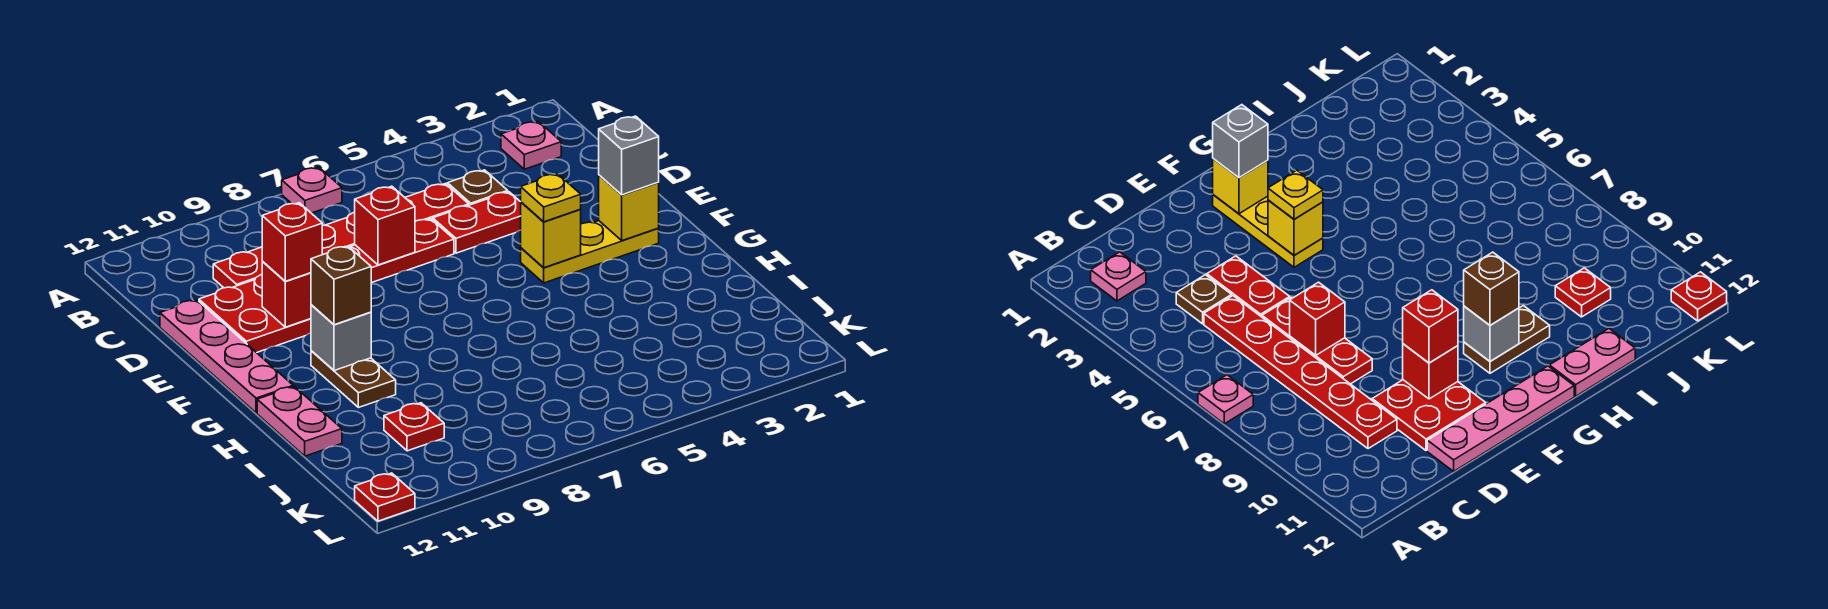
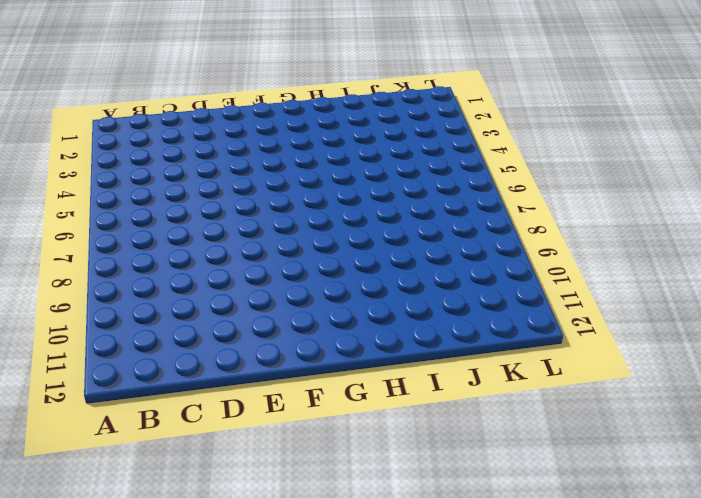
none -> pink plate A7 level 1
none -> pink plate B2 level 1
none -> brown plate C4 level 1

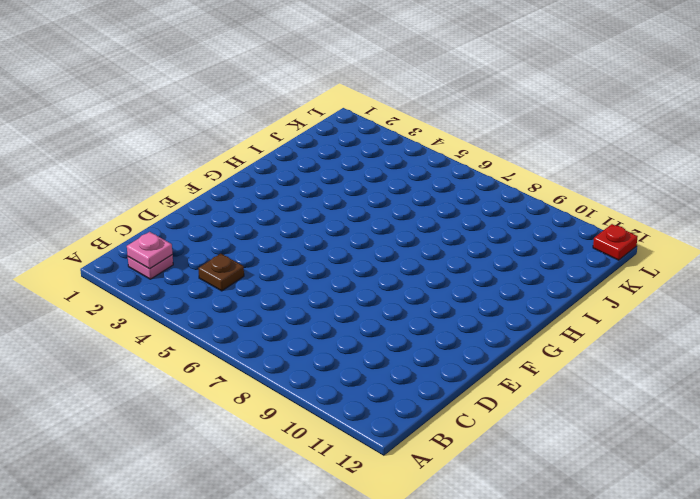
pink plate B2 level 2 -> pink plate A7 level 1
none -> red plate C5:C10 level 1
none -> red plate D4:D5 level 1
none -> red plate D6:D8 level 1

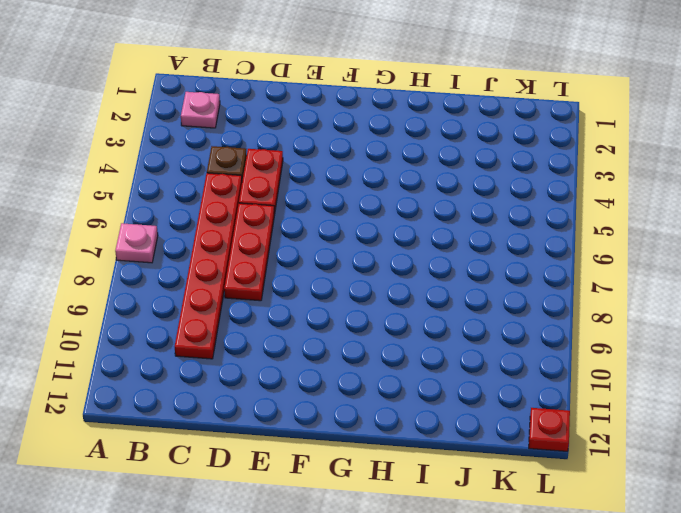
none -> red plate D10:E11 level 1
none -> pink plate D12:G12 level 1
none -> yellow plate F2:F4 level 1

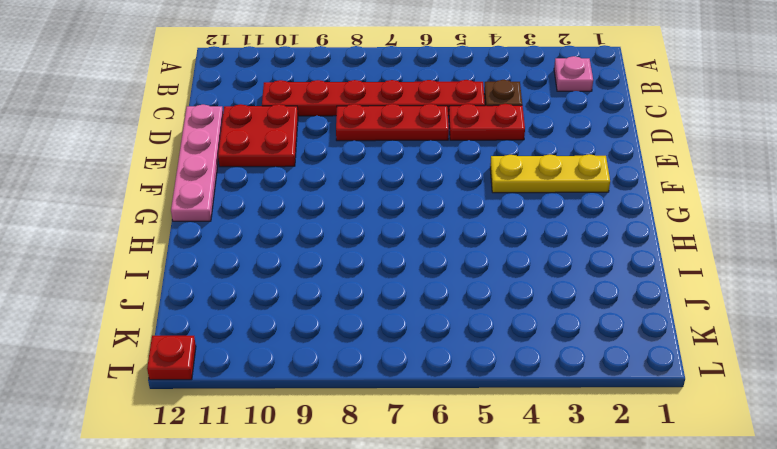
none -> pink plate A7 level 1
none -> brown plate G10:H10 level 1
none -> pink plate H12:I12 level 1

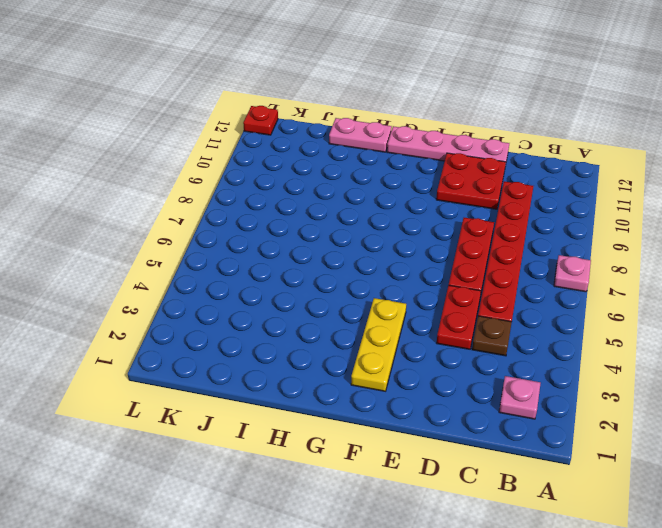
none -> brown plate G10:H10 level 1
none -> red plate J10 level 1
none -> red brick D7 level 2

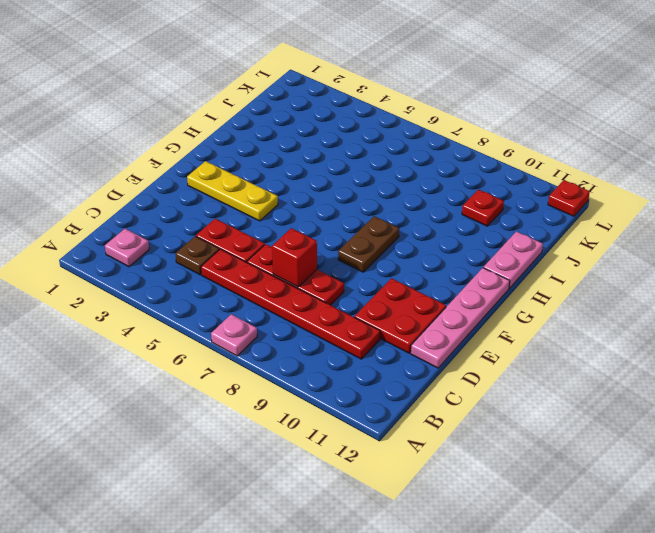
brown plate F8:G8 level 1 -> brown plate G10:H10 level 1
none -> red brick E10 level 2
none -> yellow brick F2 level 2
none -> yellow brick F4 level 2

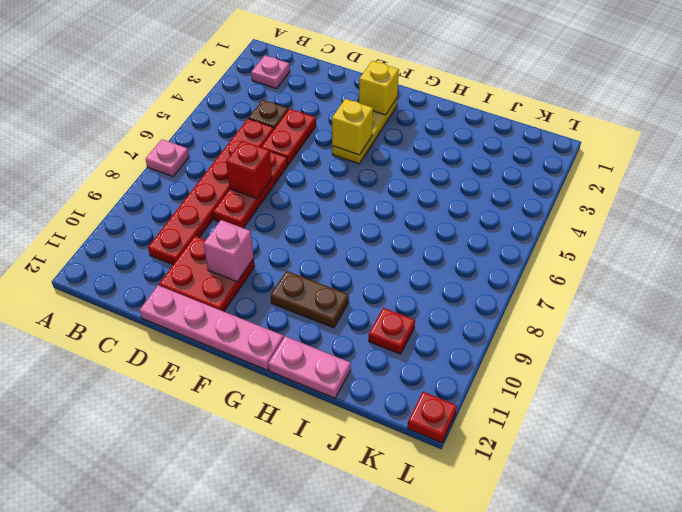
pink brick E10 level 2 -> red brick E10 level 2
none -> grey brick G10 level 2
none -> red brick E10 level 3
none -> grey brick F2 level 3

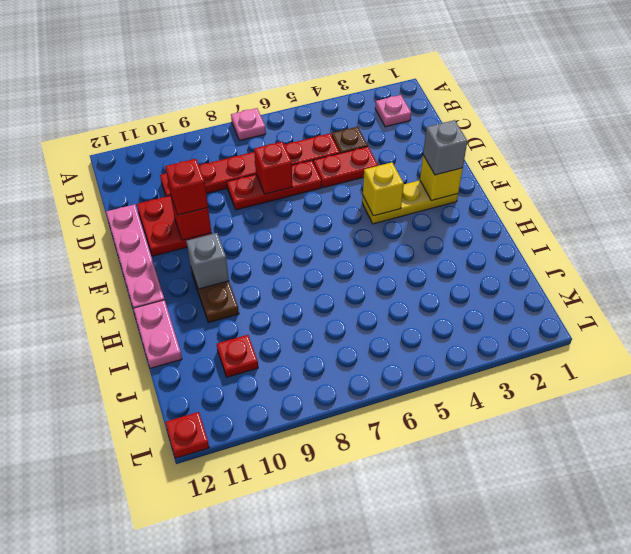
none -> yellow plate F4 level 3
none -> brown brick G10 level 3

